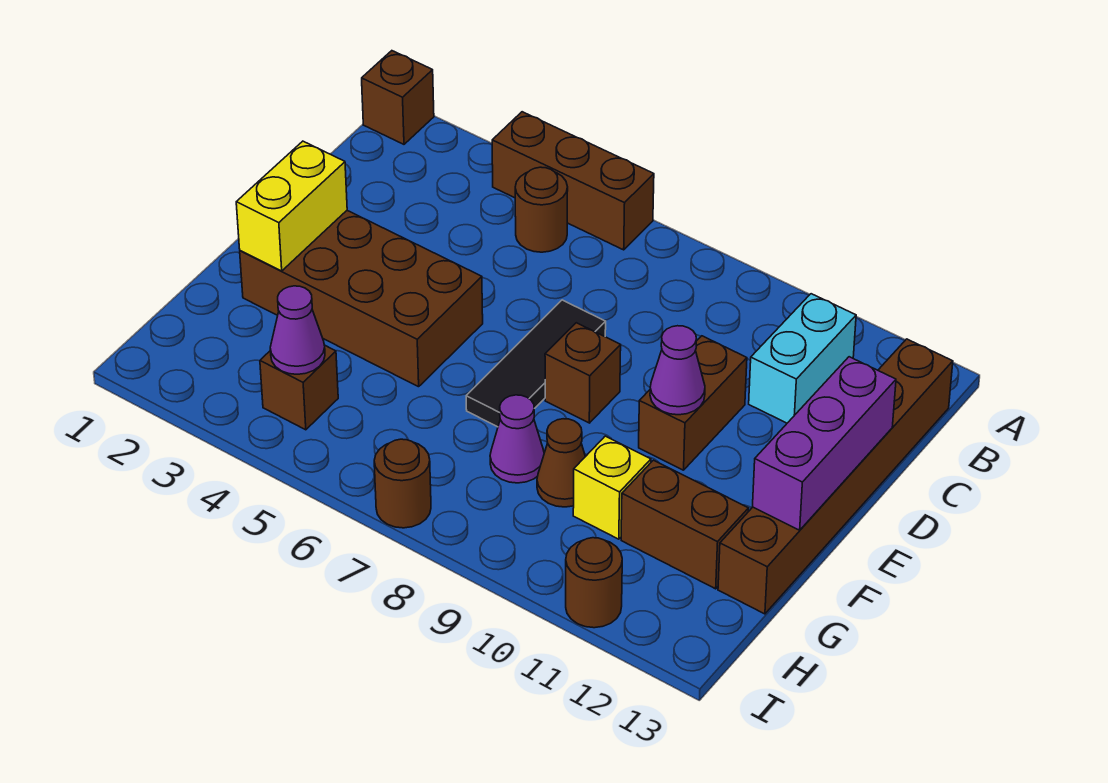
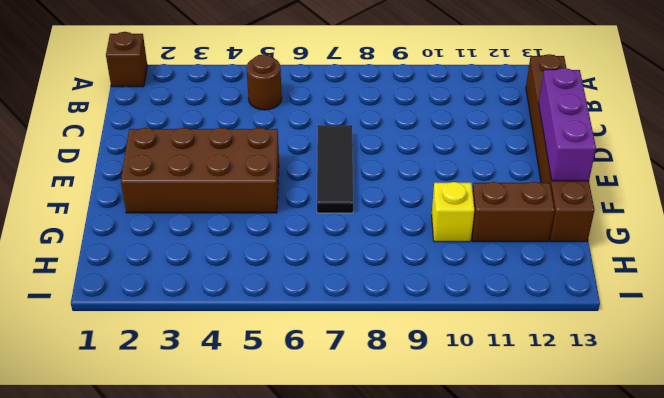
none -> brown brick A4:A6 level 1
none -> cyan brick B11:C11 level 1
none -> brown brick D10:E10 level 1

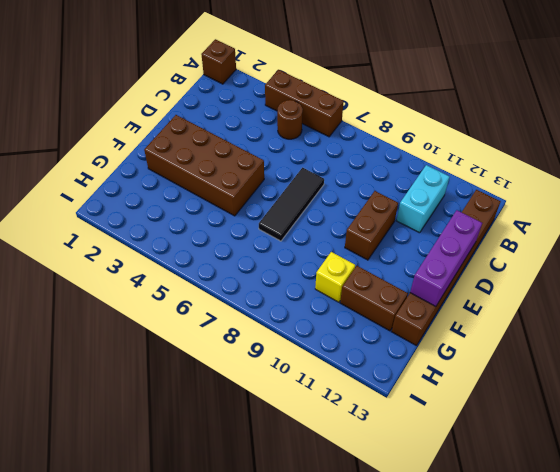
none -> brown brick E8 level 1
none -> purple cone G8 level 1
none -> brown cone G9 level 1

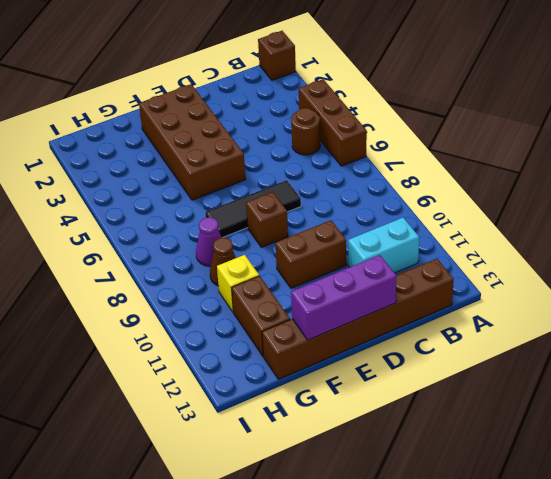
none -> brown brick H4 level 1
none -> brown round brick I7 level 1
none -> brown round brick I11 level 1

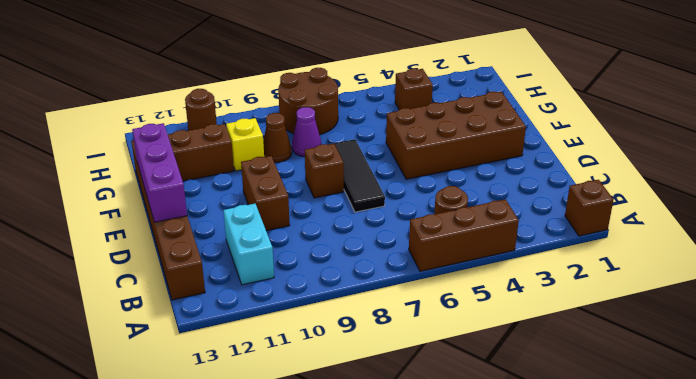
brown round brick H7:I8 level 1 -> brown round brick I7 level 1
none -> yellow brick E2:F2 level 2
none -> purple cone E10 level 2
none -> purple cone H4 level 2

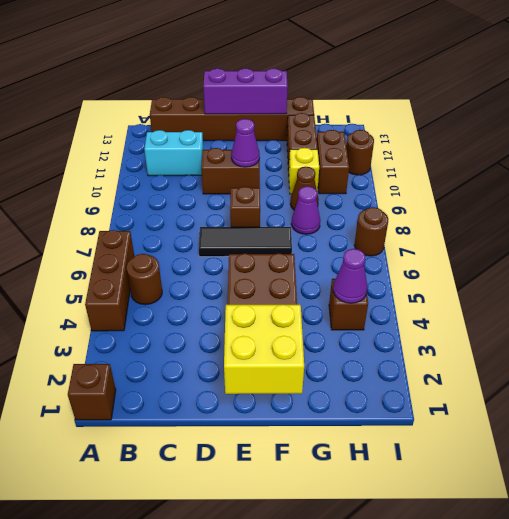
yellow brick E1:F2 level 2 -> yellow brick E2:F2 level 2
brown brick H10:H11 level 1 -> none

